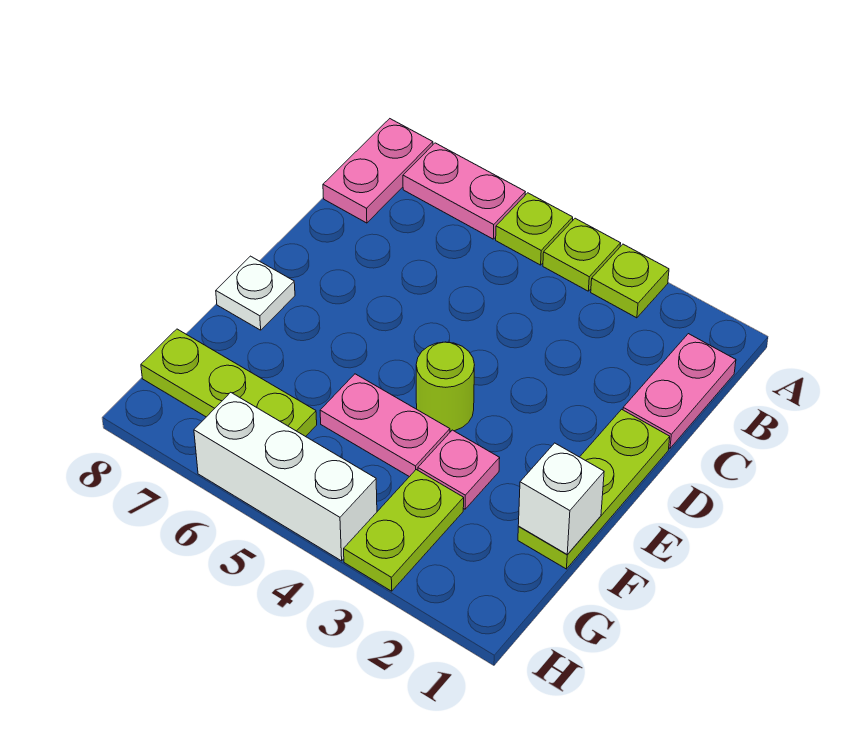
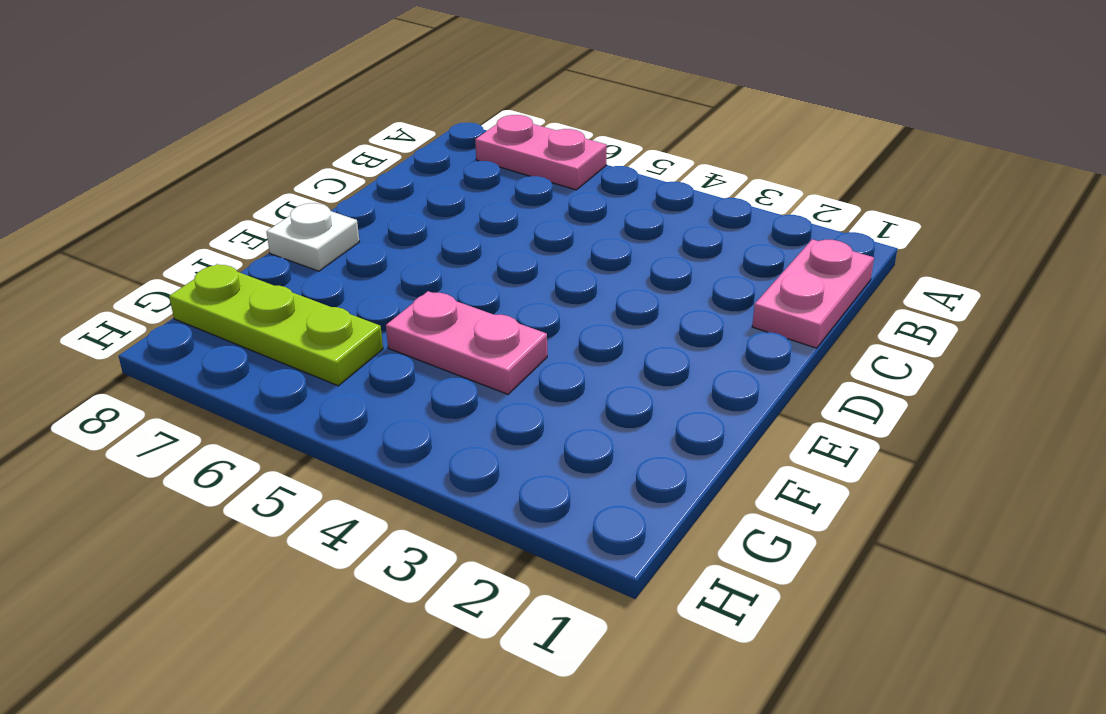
none -> lime plate A3 level 1
none -> lime plate A4 level 1
none -> lime plate A5 level 1

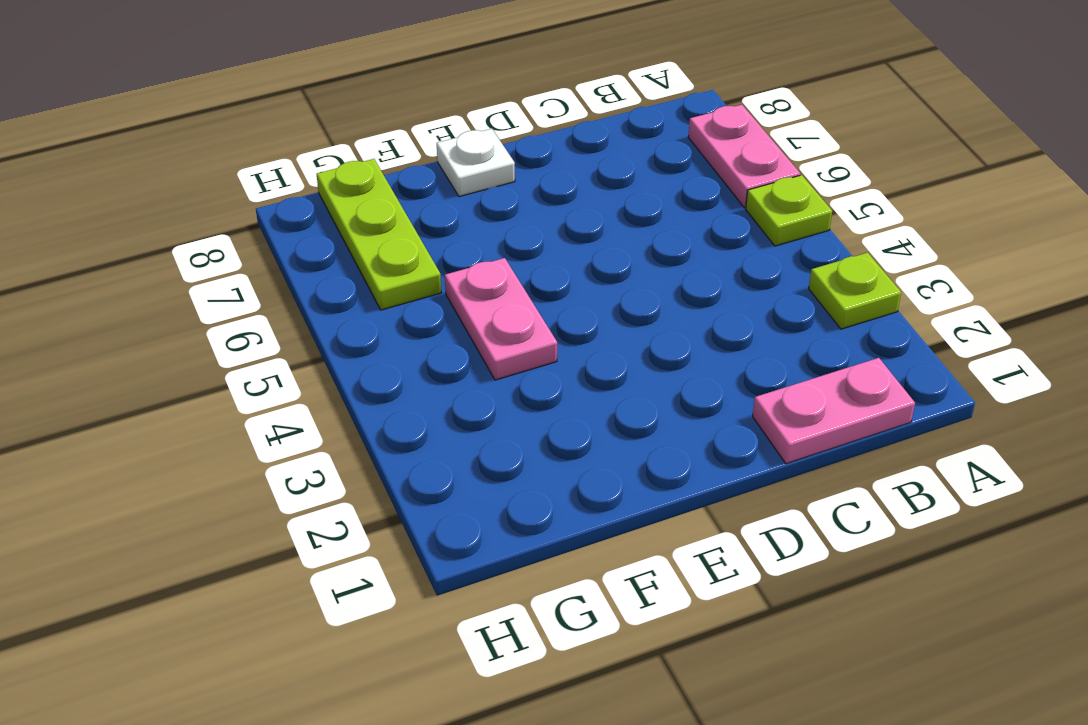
none -> lime plate A4 level 1
none -> pink plate A8:B8 level 1
none -> lime plate D1:F1 level 1

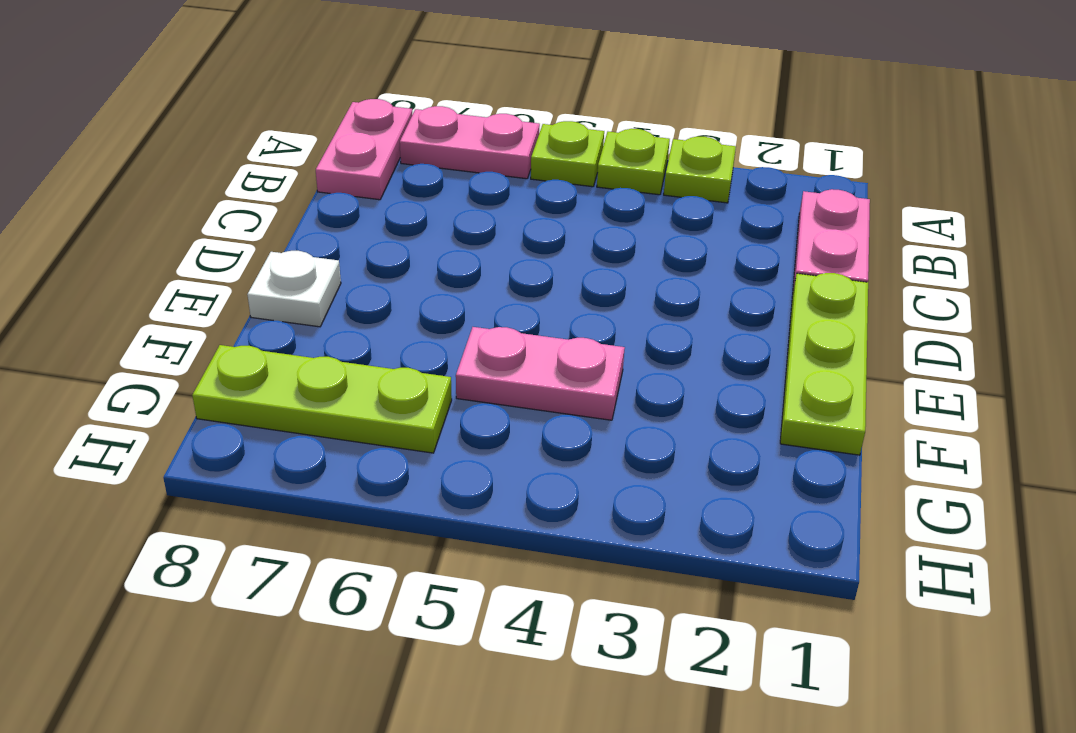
none -> lime round brick E4 level 1
none -> pink plate F3 level 1
none -> lime plate G3:H3 level 1

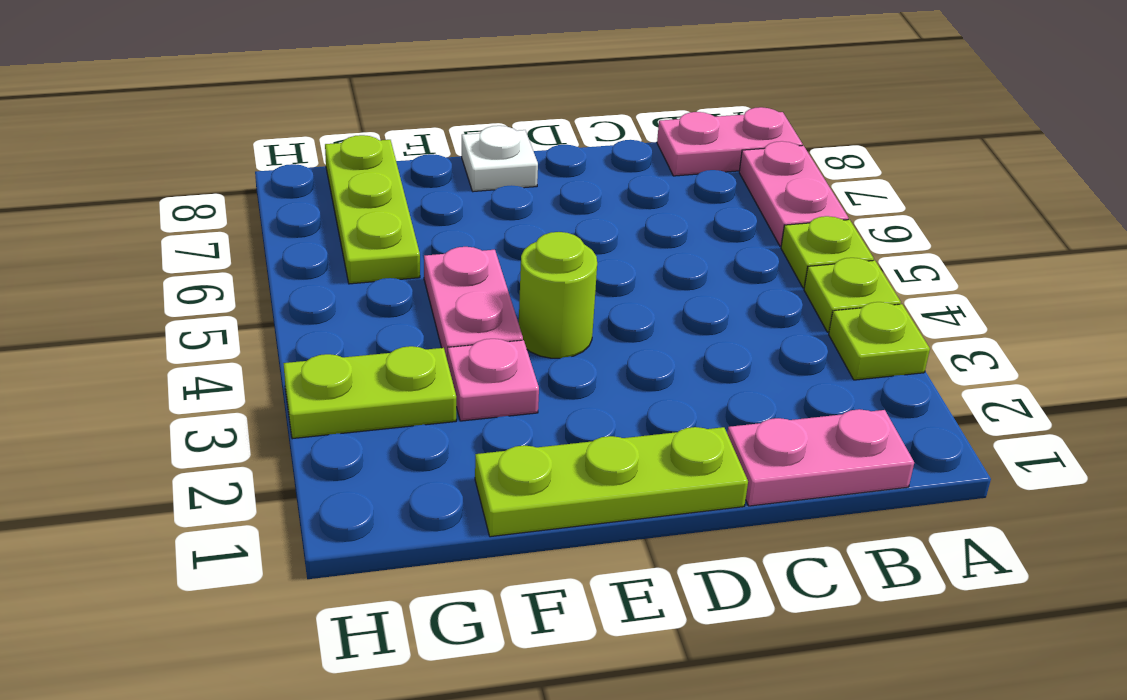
none -> white brick H4:H6 level 1
none -> white brick F1 level 2

